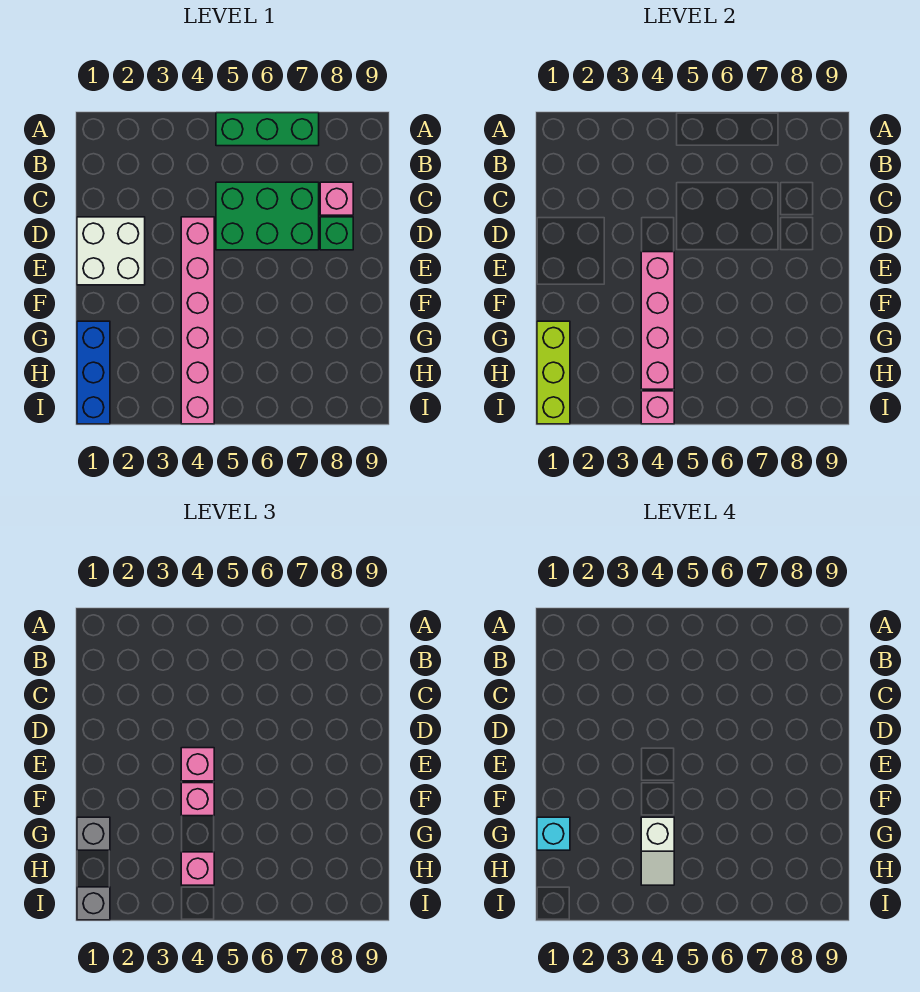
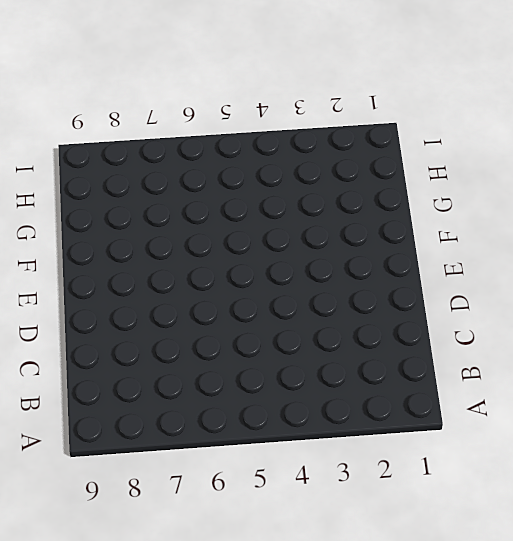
none -> green brick A5:A7 level 1
none -> green brick C5:D7 level 1
none -> pink brick C8 level 1

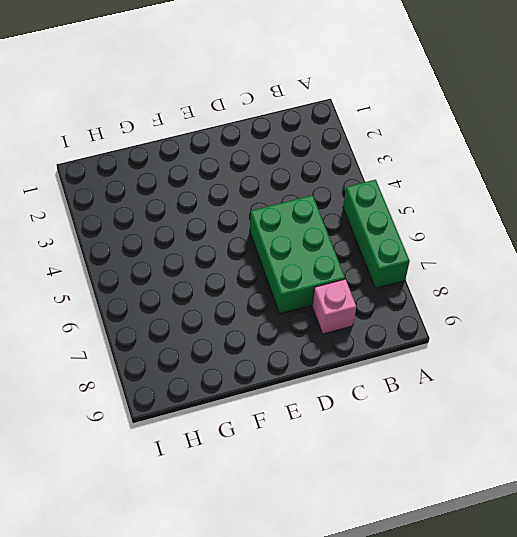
none -> white brick D1:E2 level 1
none -> pink brick D4:I4 level 1
none -> green brick D8 level 1

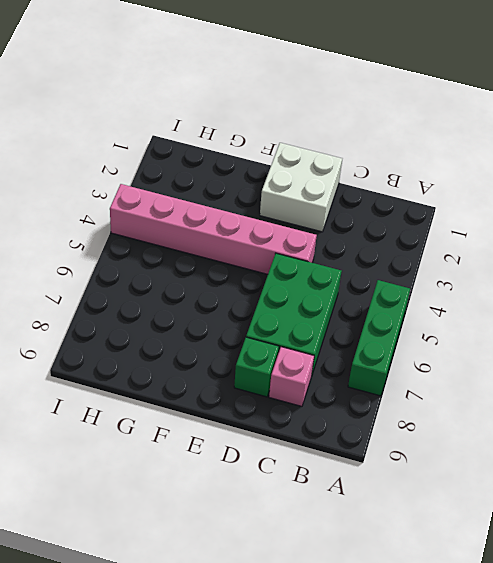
none -> blue brick G1:I1 level 1
none -> pink brick E4:H4 level 2
none -> lime brick G1:I1 level 2

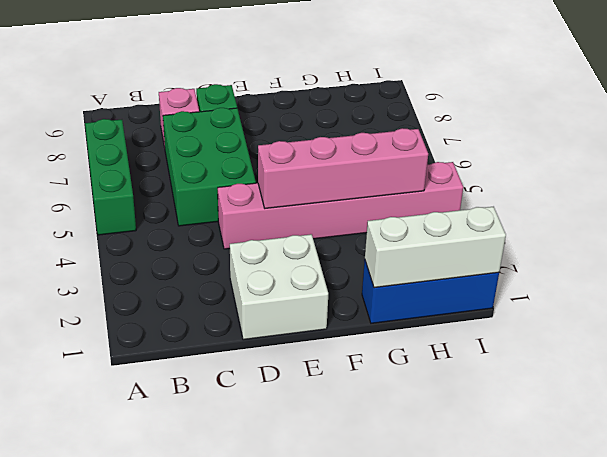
white brick G1:I1 level 2 -> lime brick G1:I1 level 2
none -> pink brick I4 level 2
none -> pink brick E4 level 3
none -> pink brick F4 level 3

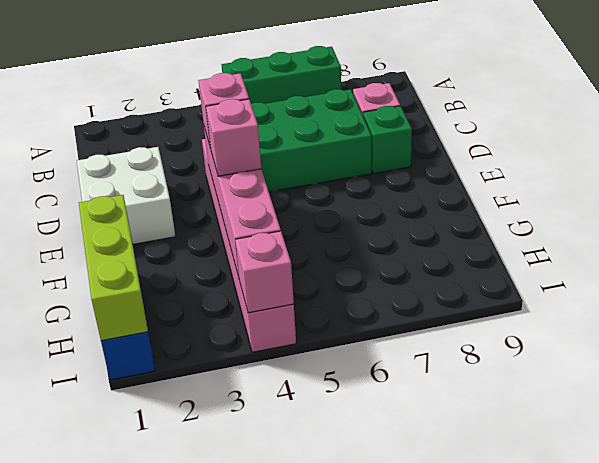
none -> grey brick G1 level 3
none -> pink brick H4 level 3
none -> grey brick I1 level 3

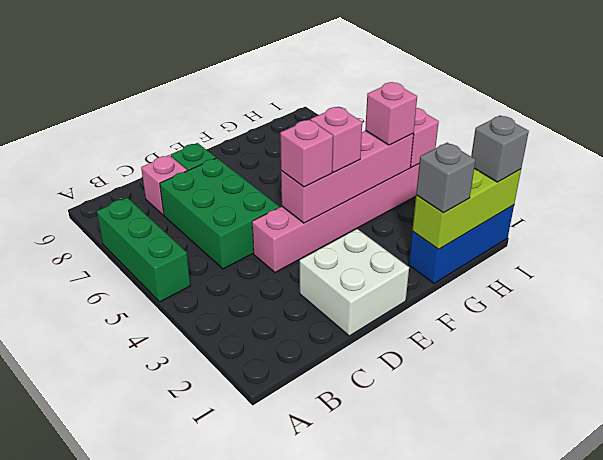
none -> cyan brick G1 level 4
none -> white slope G4:H4 level 4 top G

